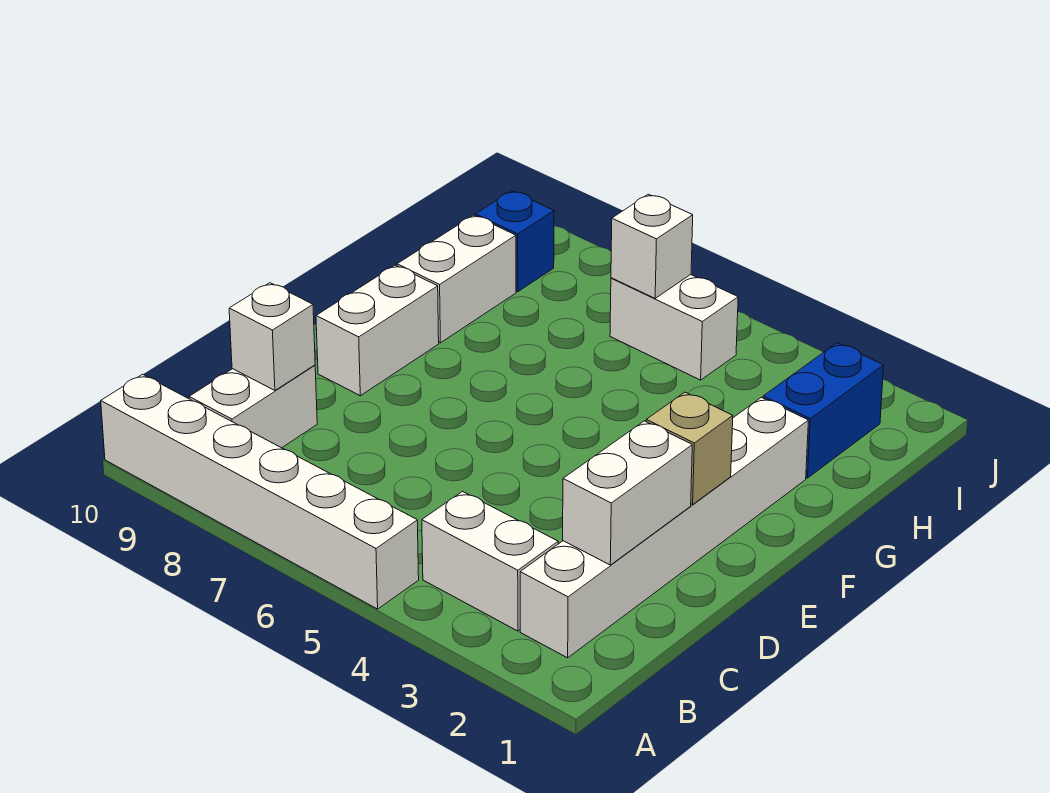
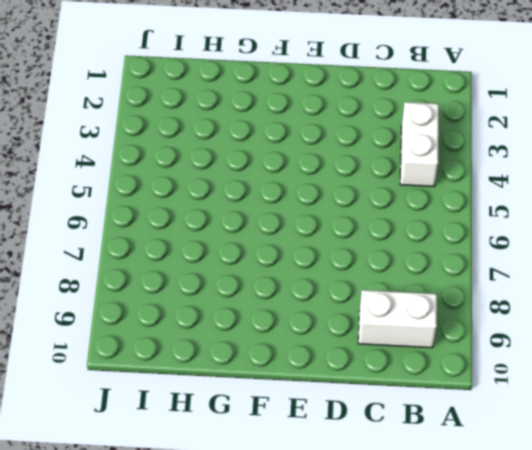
none -> white brick A5:A10 level 1
none -> white brick B2:G2 level 1
none -> white brick E9:F9 level 1

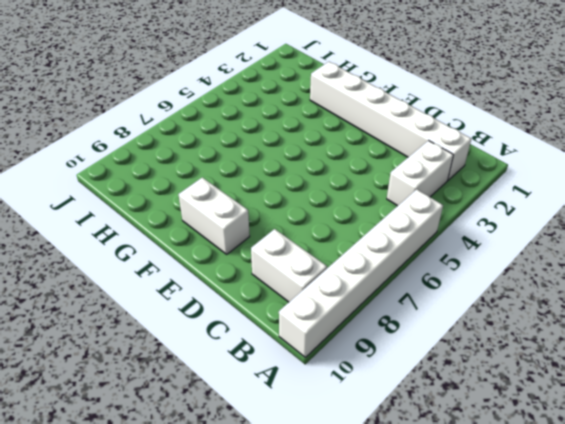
none -> white brick G9:H9 level 1
none -> blue brick H2:I2 level 1
none -> white brick I5:I6 level 1

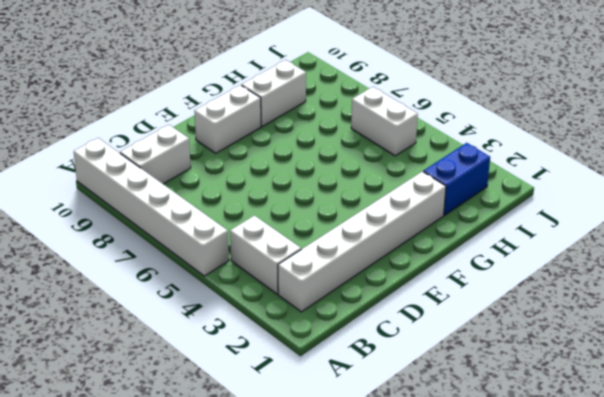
none -> blue brick I9 level 1
none -> white brick C2:D2 level 2
none -> white brick C9 level 2

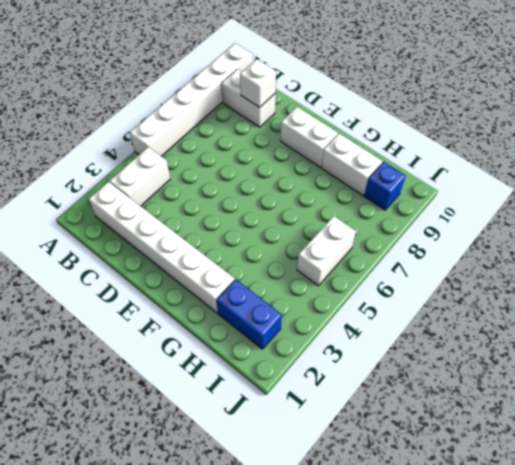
none -> white brick C2:D2 level 2
none -> tan brick E2 level 2
none -> white brick I6 level 2

